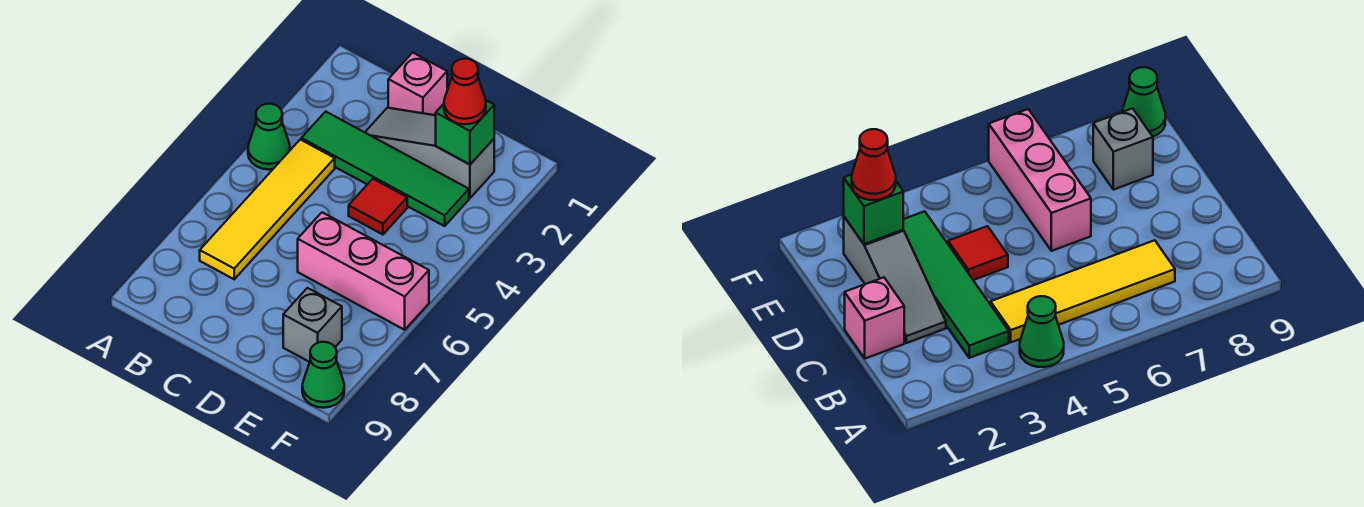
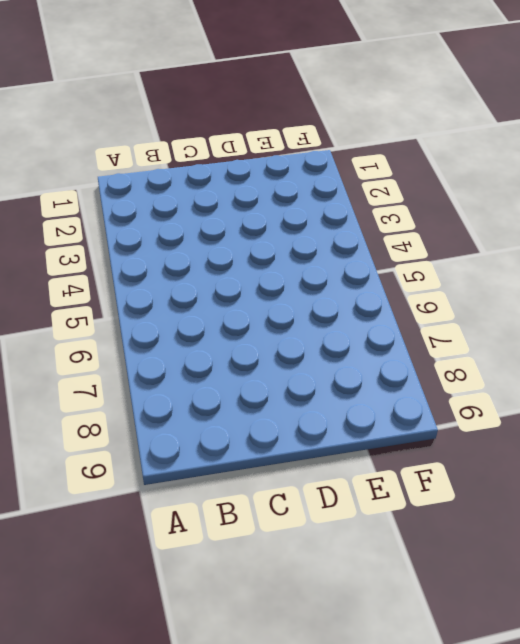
none -> green cone A4 level 1
none -> green tile B3:E3 level 1

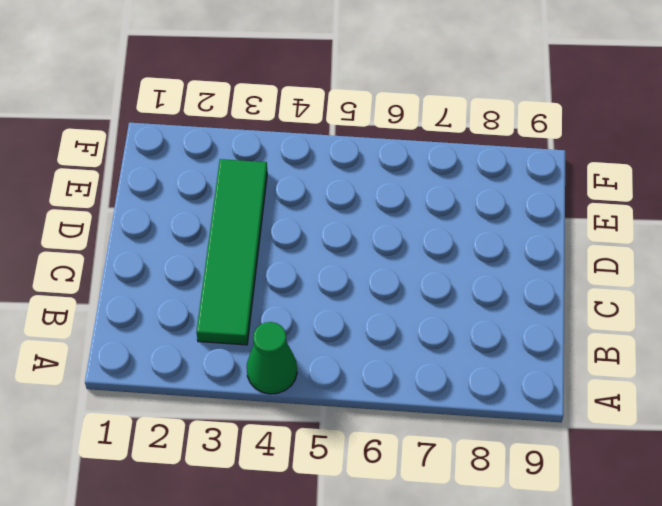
none -> yellow tile B4:B7 level 1
none -> pink brick C1 level 1

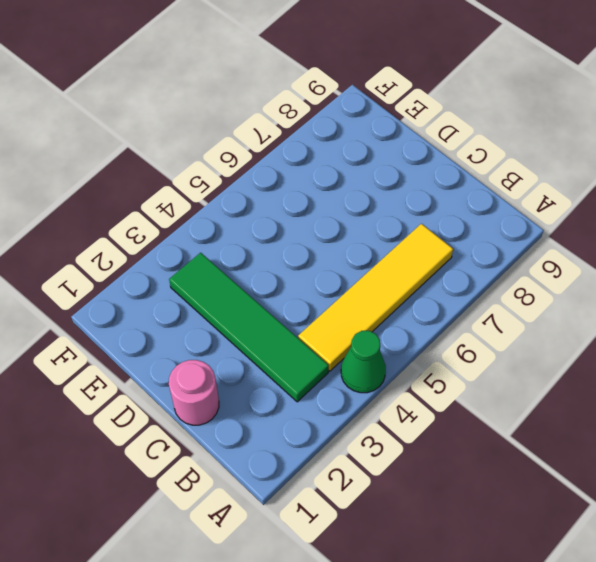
pink round brick C1 level 1 -> pink brick C1 level 1
none -> grey slope C2:E2 level 1 top E
none -> red tile D4 level 1

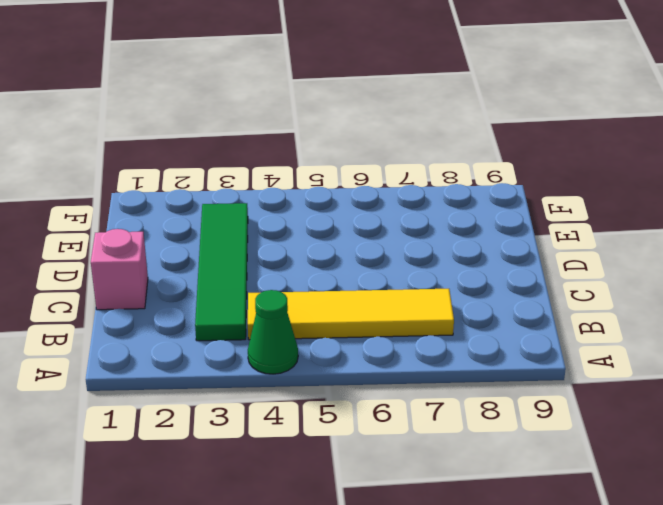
none -> grey slope C2:E2 level 1 top E
none -> red tile D4 level 1

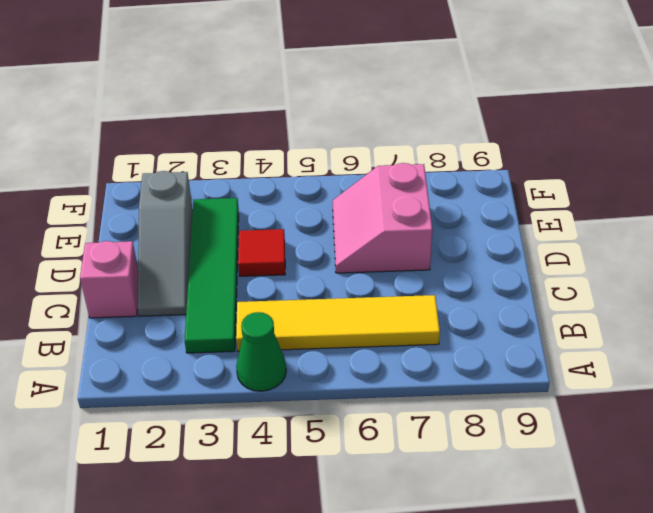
pink slope D6:E7 level 1 top 7 -> pink brick D6:F6 level 1
none -> grey brick E8 level 1
none -> green cone F9 level 1

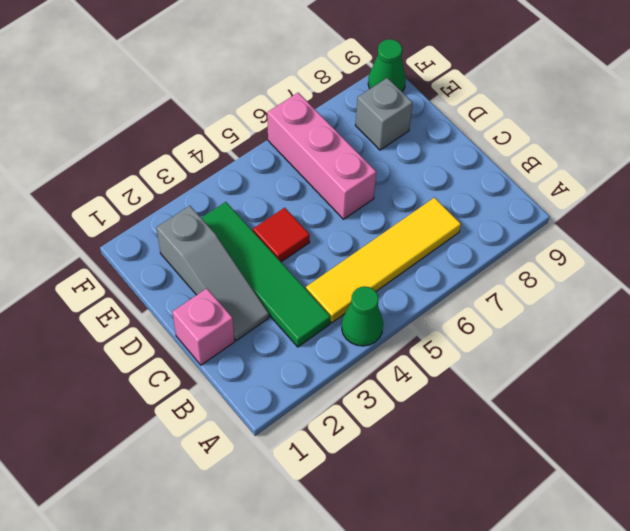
none -> green brick E2 level 2
none -> red cone E2 level 3

